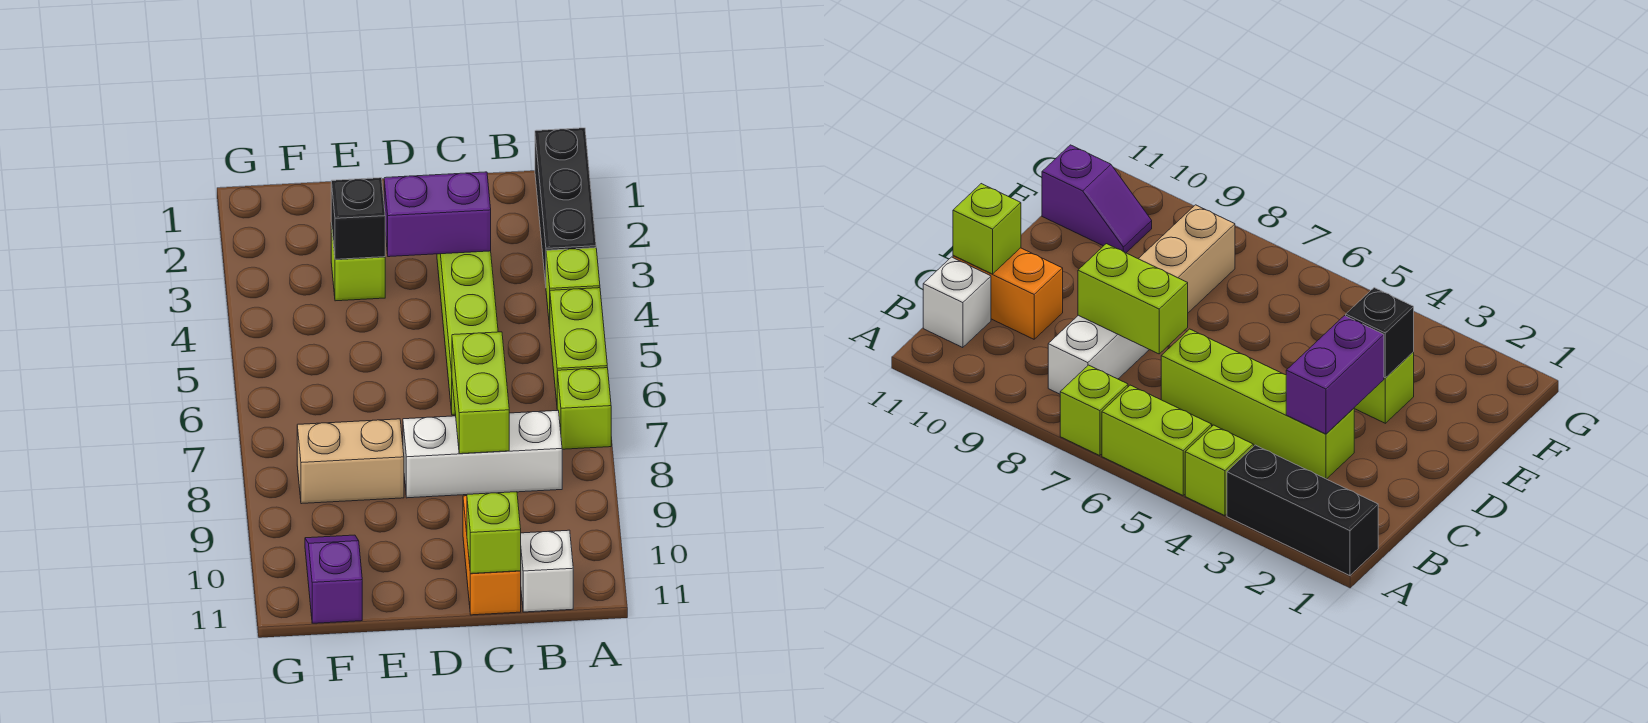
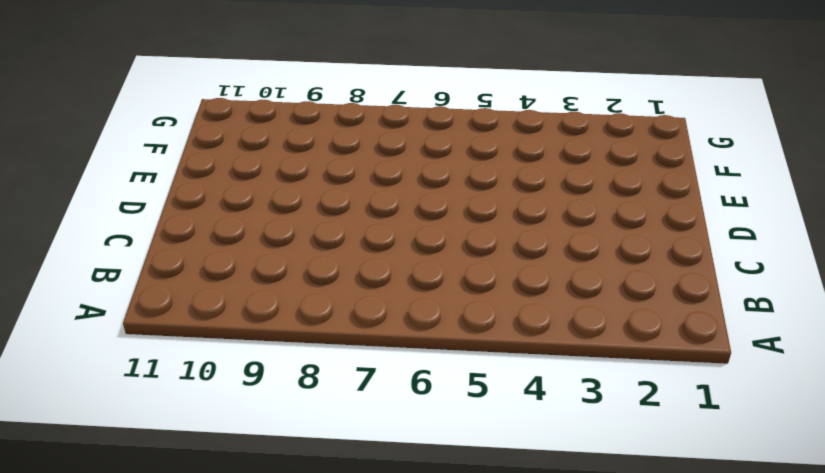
none -> black brick A1:A3 level 1
none -> lime brick A4 level 1
none -> lime brick A5:A6 level 1

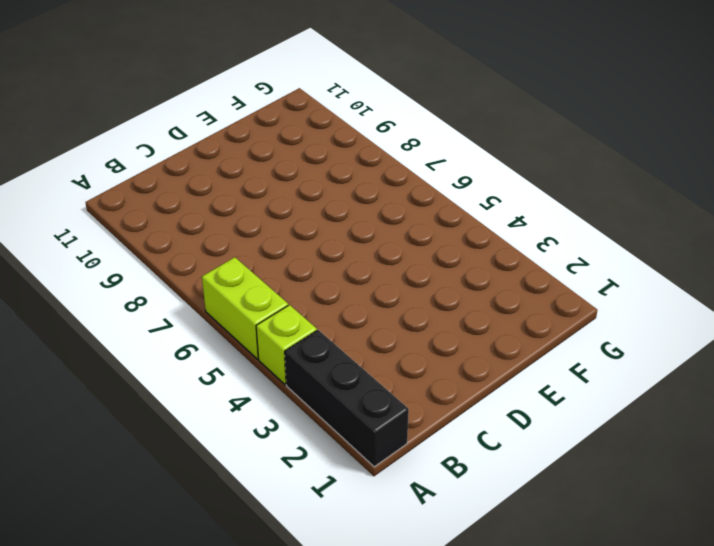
none -> lime brick A7 level 1
none -> white brick B8:D8 level 1
none -> white brick B11 level 1

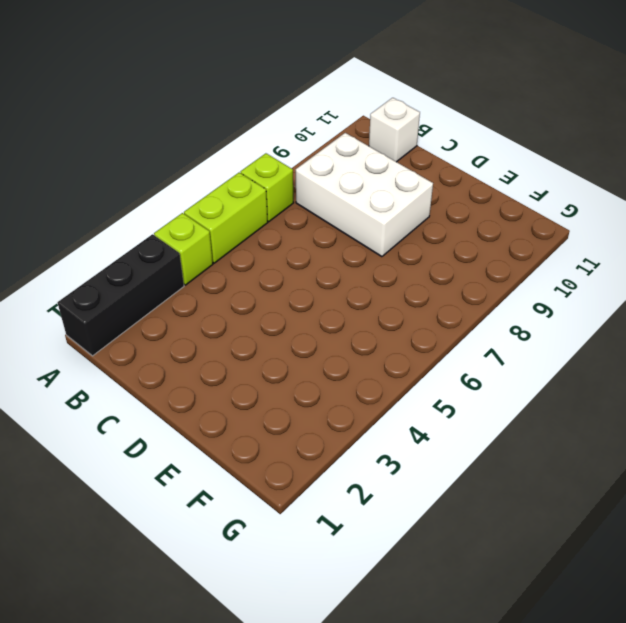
white brick B8:D9 level 1 -> white brick B8:D8 level 1
none -> lime brick C3:C6 level 1
none -> orange brick C10:C11 level 1
none -> lime brick E3 level 1

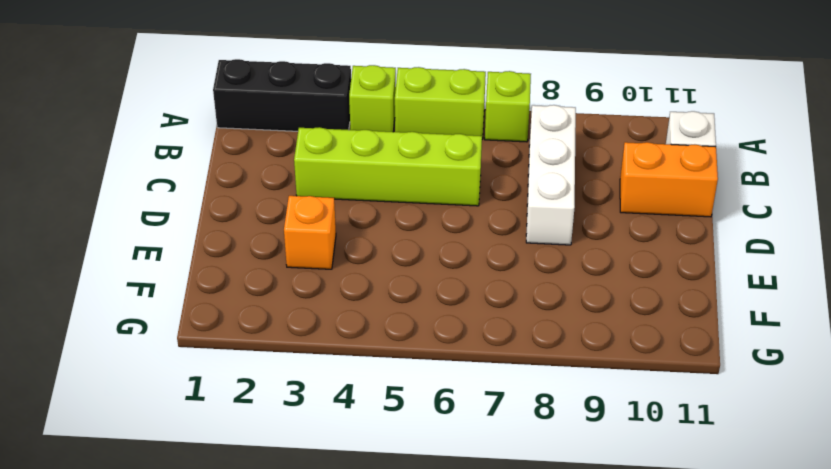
orange brick E3 level 1 -> lime brick E3 level 1
none -> tan brick E8:F8 level 1
none -> purple slope F10:F11 level 1 top 11
none -> purple brick C3:D3 level 2

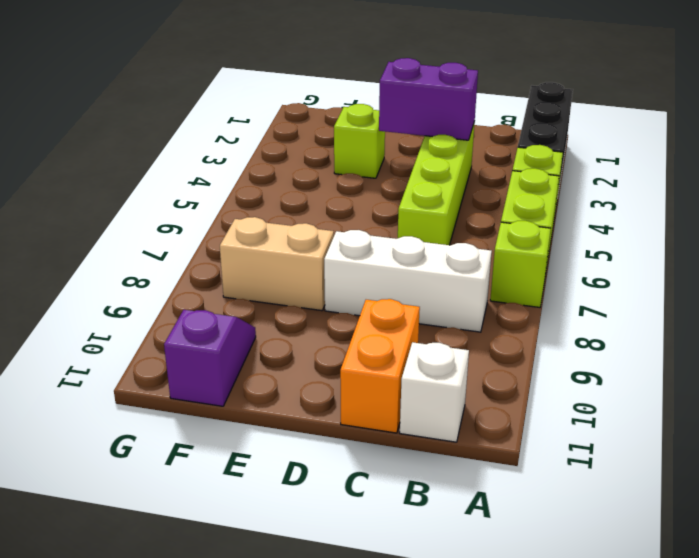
none -> lime brick C7:C8 level 2
none -> lime brick C11 level 2
none -> black brick E3 level 2

